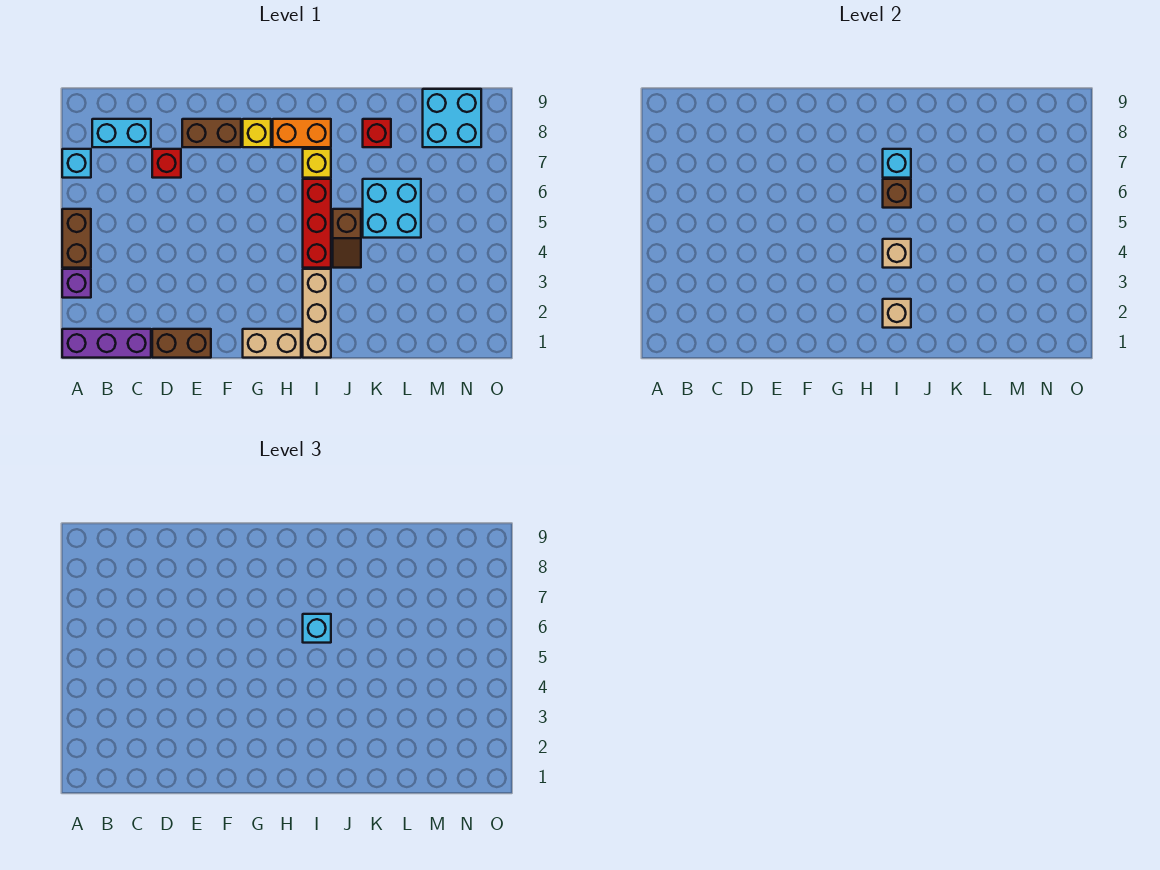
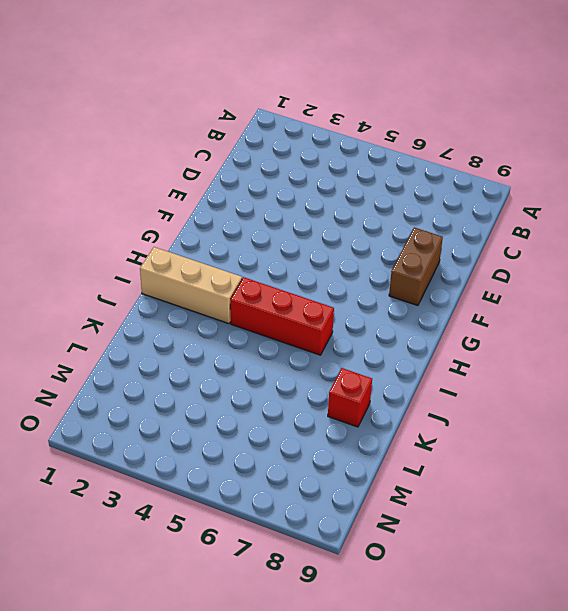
none -> purple brick A1:C1 level 1
none -> purple brick A3 level 1
none -> brown brick A4:A5 level 1

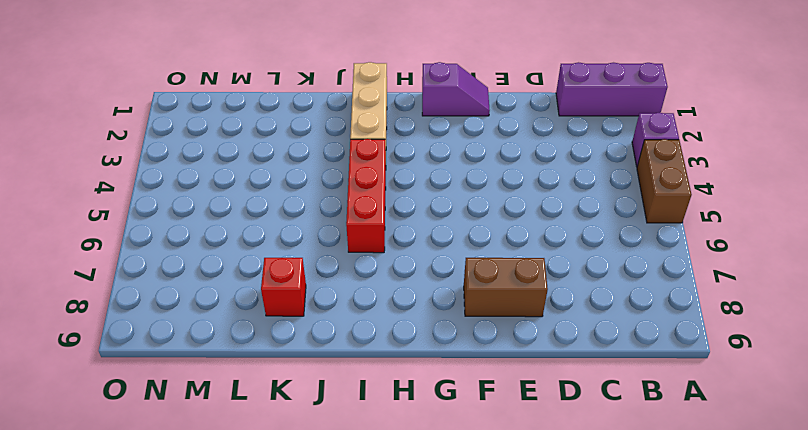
purple slope F1:G1 level 1 top G -> tan brick G1:H1 level 1
none -> cyan brick A7 level 1
none -> cyan brick B8:C8 level 1
none -> brown brick D1:E1 level 1

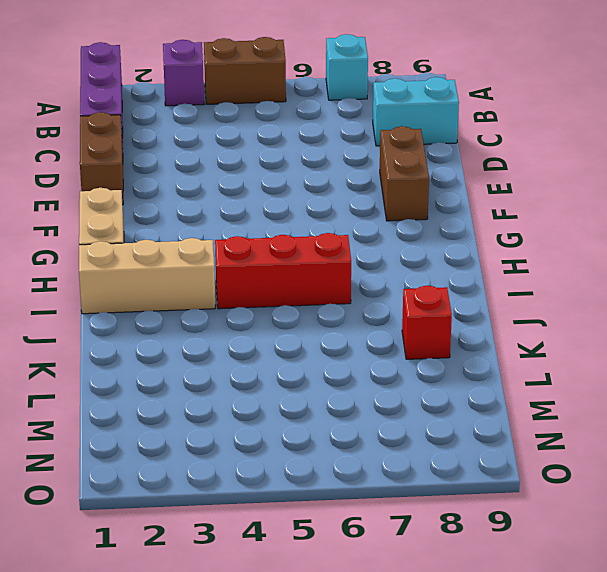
cyan brick C8:C9 level 1 -> cyan brick B8:C8 level 1
none -> red brick D7 level 1
none -> yellow brick G8 level 1
none -> orange brick H8:I8 level 1

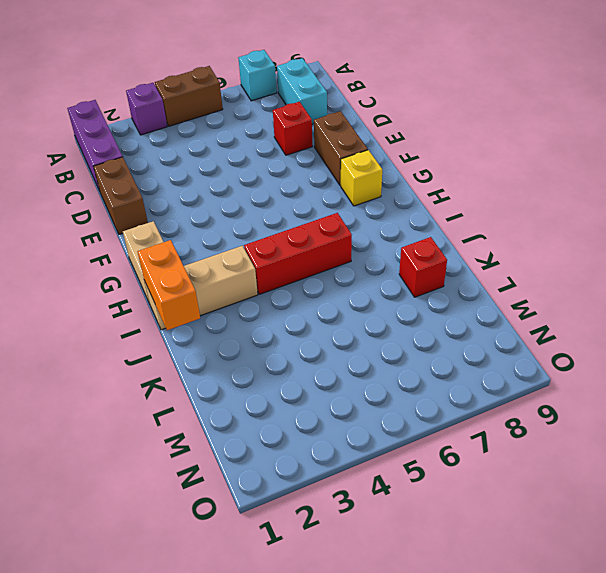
orange brick I1:J1 level 2 -> orange brick H8:I8 level 1
none -> yellow brick I7 level 1
none -> brown slope J4:J5 level 1 top 5
none -> cyan brick K5:L6 level 1

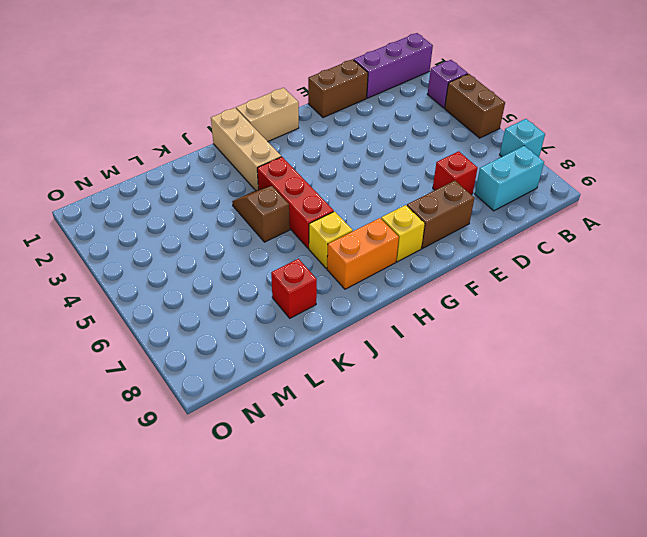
none -> cyan brick K5:L6 level 1
none -> cyan brick M8:N9 level 1
none -> tan brick I2 level 2

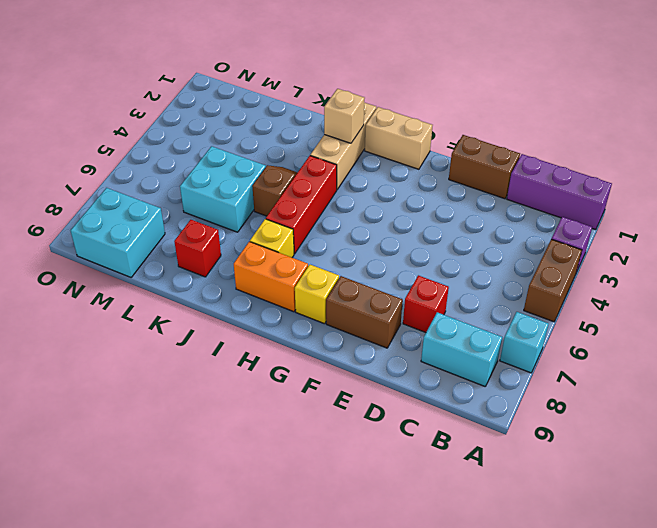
none -> tan brick I4 level 2
none -> brown brick I6 level 2
none -> cyan brick I7 level 2

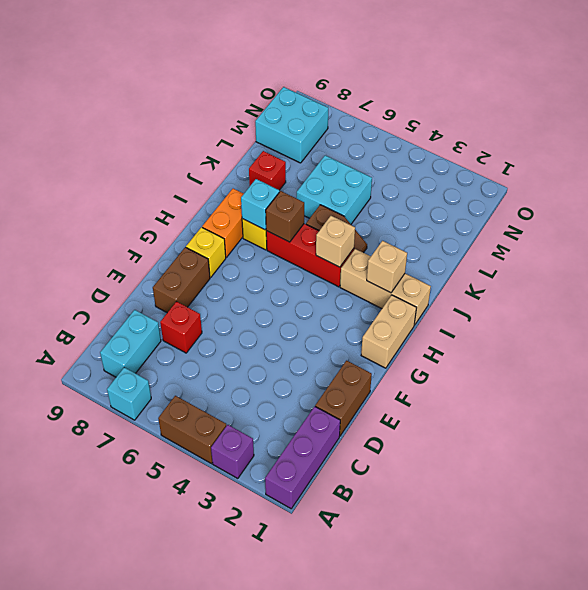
none -> cyan brick I6 level 3

